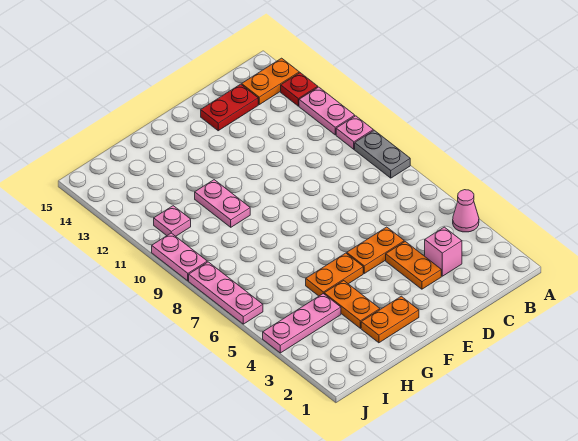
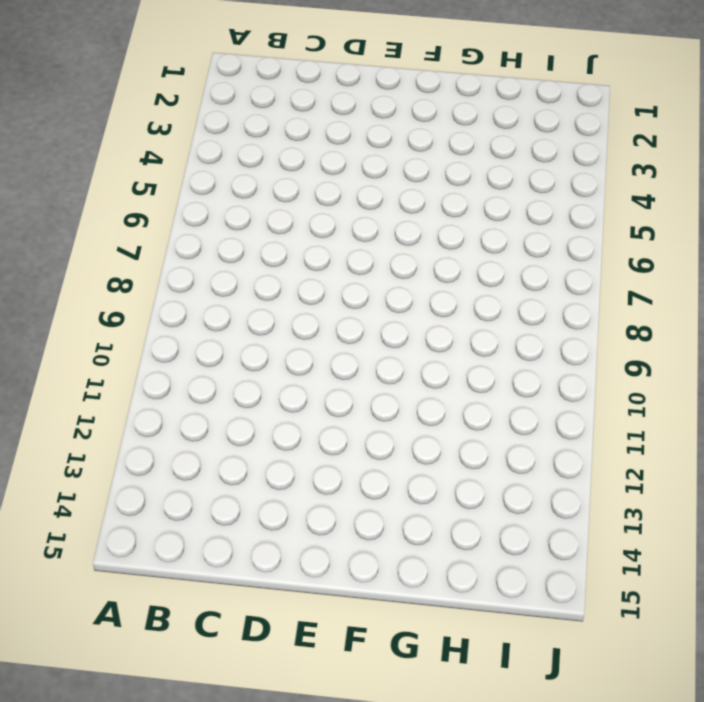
none -> pink cone A4 level 1
none -> grey plate A8:A9 level 1
none -> pink plate A10 level 1

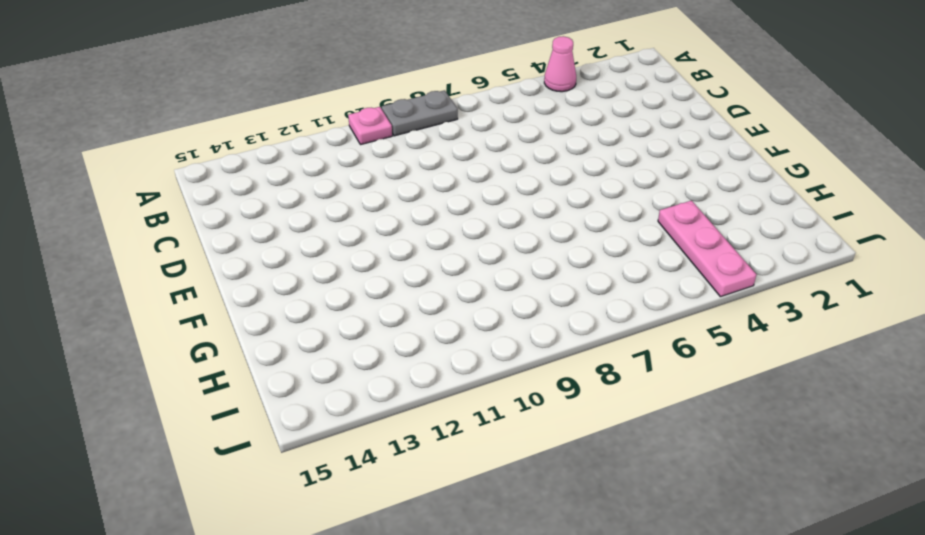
none -> pink plate A11:A12 level 1
none -> red plate A13 level 1
none -> orange plate A14:B14 level 1

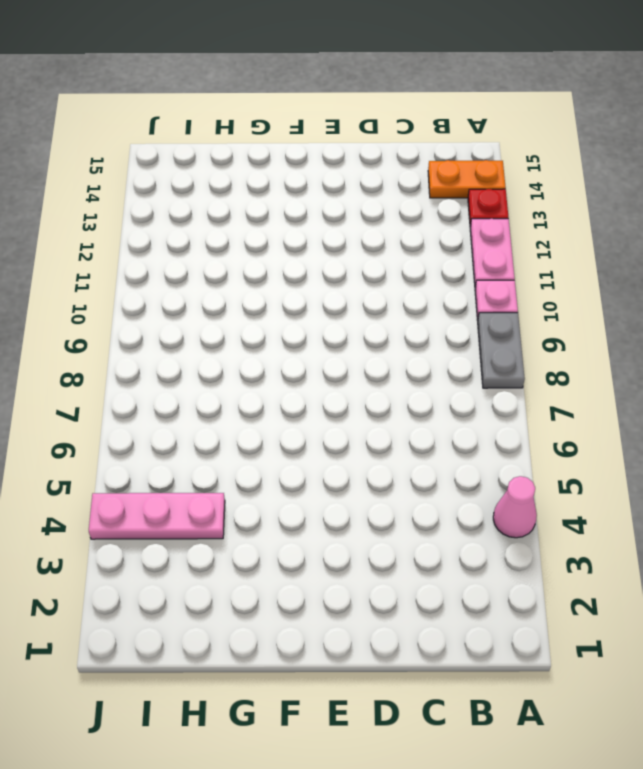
none -> pink brick C3 level 1
none -> red plate C14:D14 level 1
none -> orange plate D3:D4 level 1

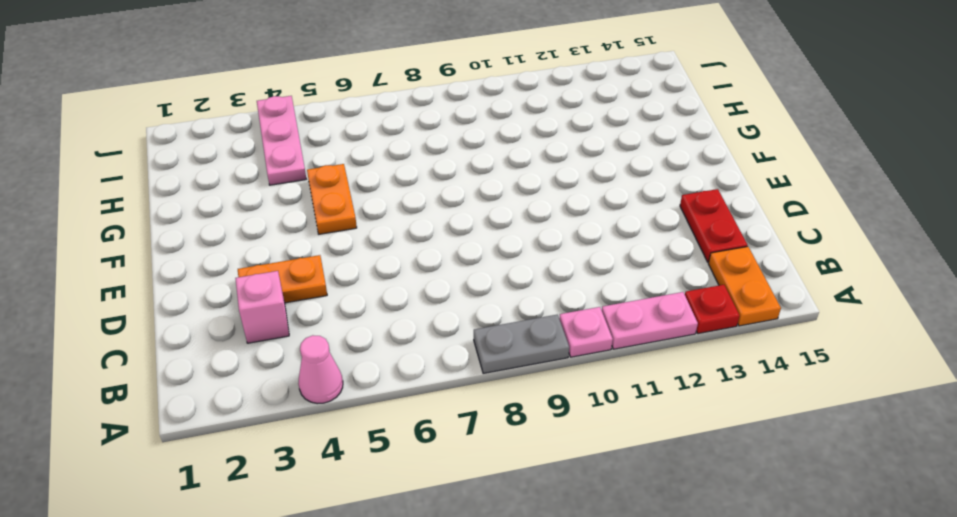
none -> orange plate D5:E5 level 1
none -> orange plate F2:G2 level 1
none -> orange plate G3:G4 level 1

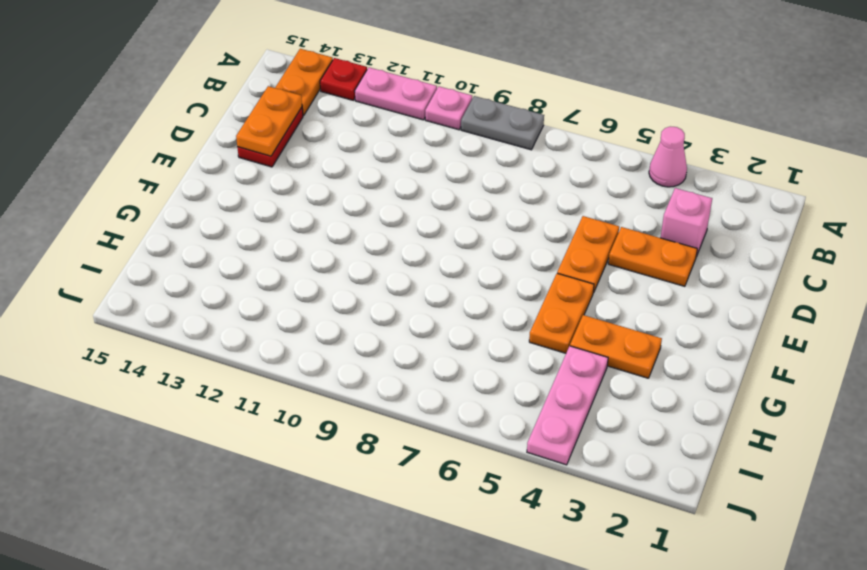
orange plate C14:D14 level 2 -> orange plate F2:G2 level 1
none -> pink plate G10:G11 level 1
none -> pink plate I11 level 1
none -> pink plate J6:J8 level 1

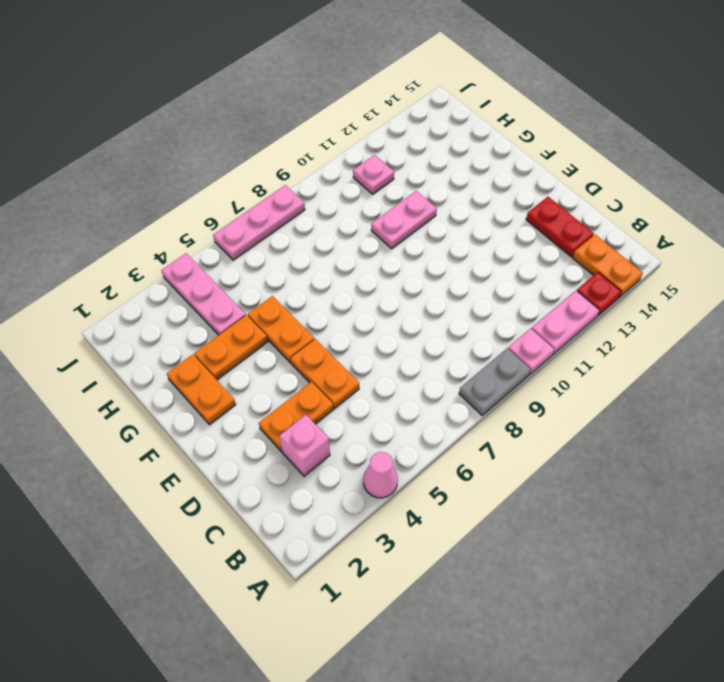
none -> pink plate J9:J10 level 1

